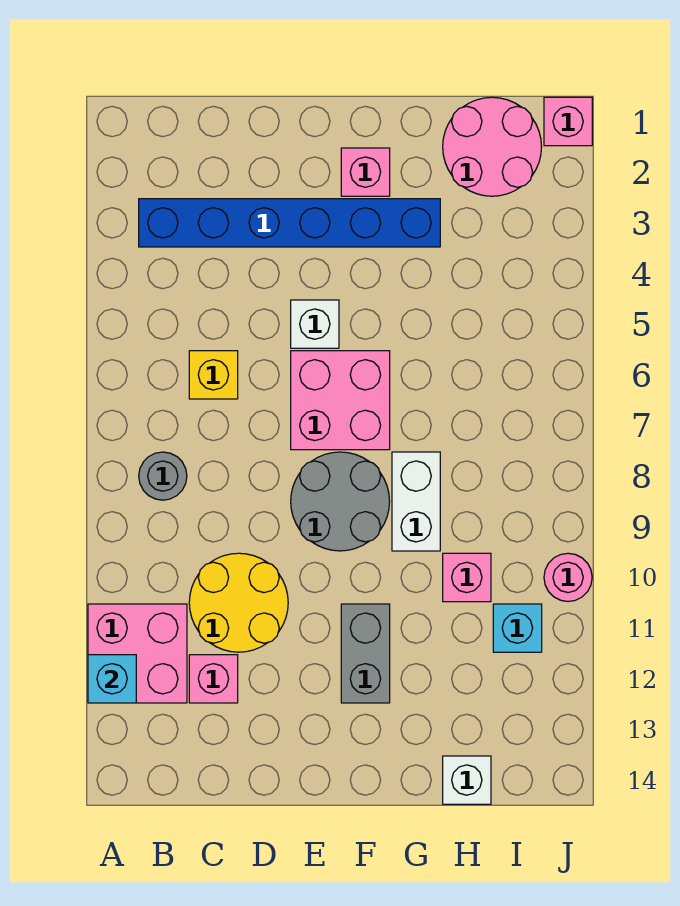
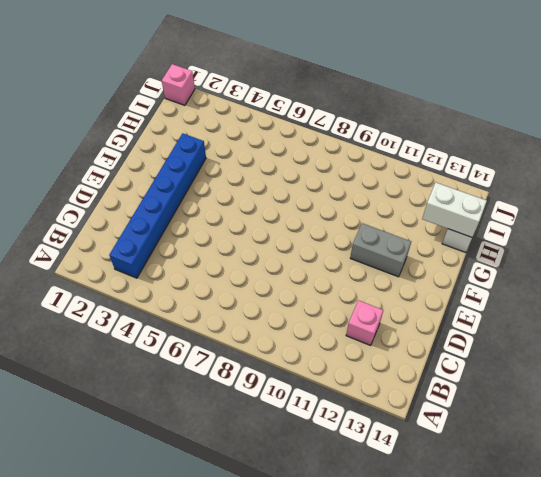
white brick H13:H14 level 2 -> white brick G8:G9 level 1
none -> pink brick A11:B12 level 1
none -> grey round brick B8 level 1
none -> yellow brick C6 level 1

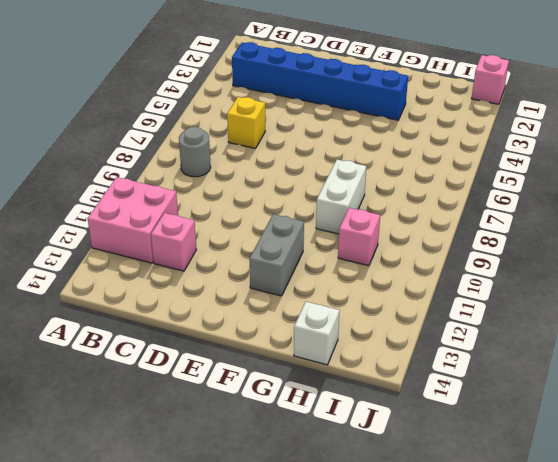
none -> yellow round brick C10:D11 level 1
none -> white brick E5 level 1
none -> pink brick E6:F7 level 1

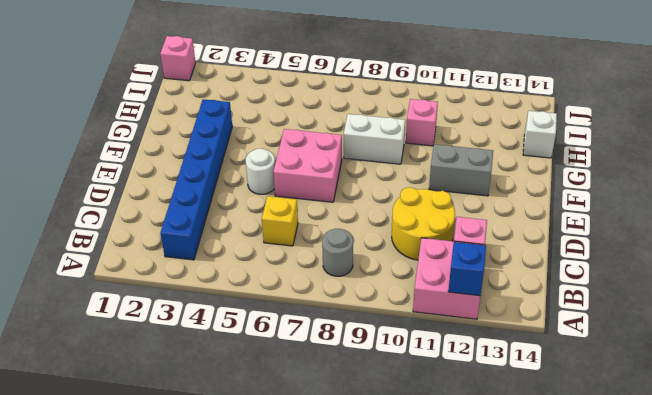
blue brick A12 level 2 -> cyan brick A12 level 2
white round brick E5 level 1 -> white brick E5 level 1
none -> grey round brick E8:F9 level 1
none -> pink brick F2 level 1
none -> pink round brick H1:I2 level 1

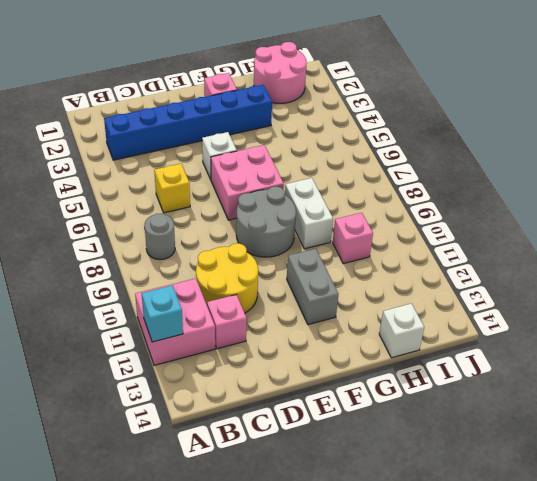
none -> cyan brick I11 level 1
none -> pink brick J1 level 1
none -> pink round brick J10 level 1

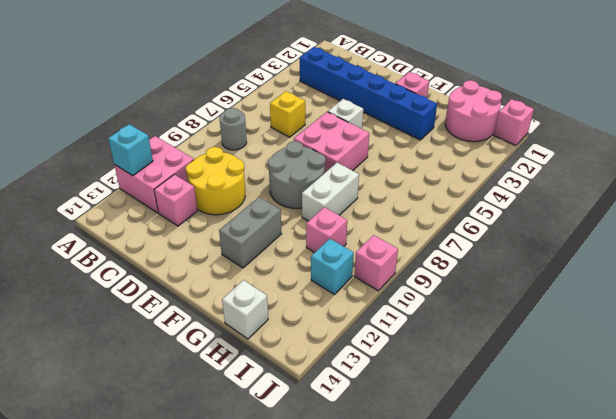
pink brick J10 level 1 -> pink round brick J10 level 1

